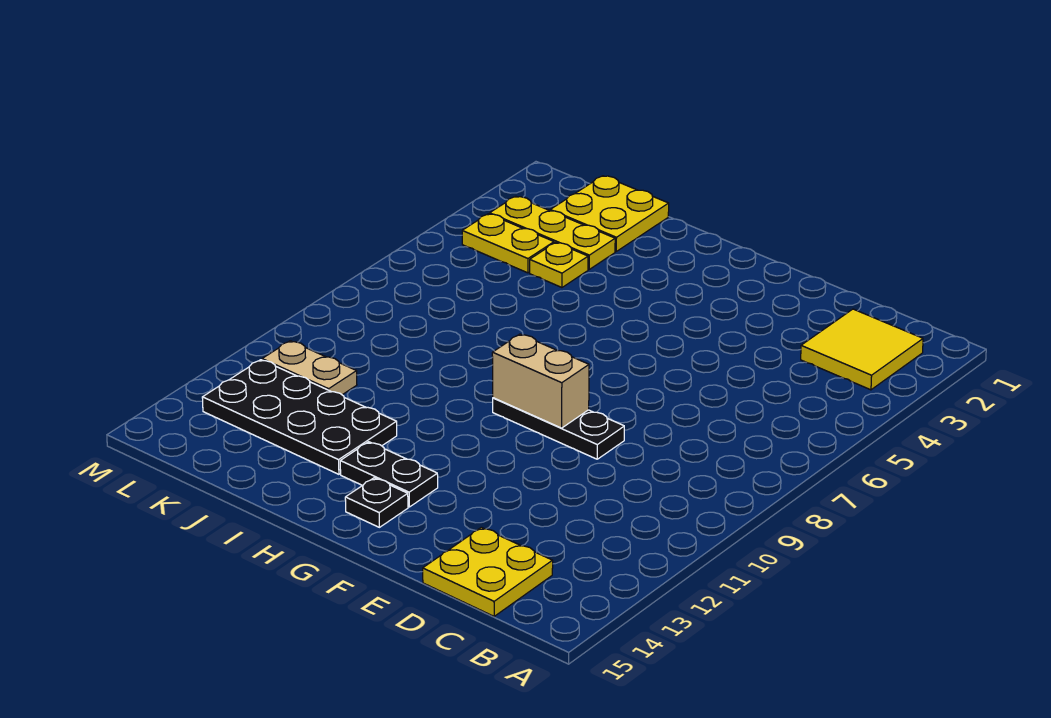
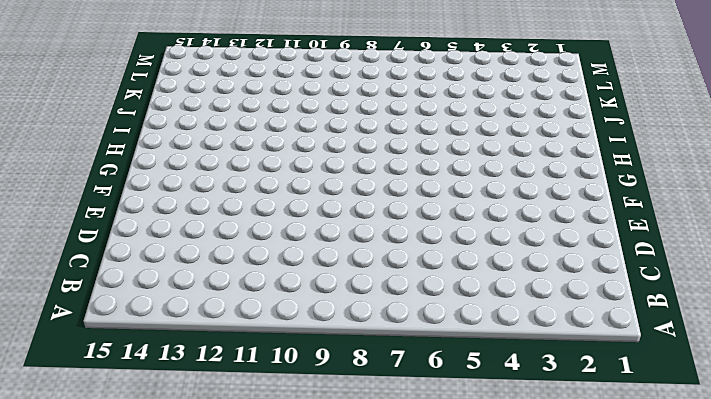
none -> yellow tile B2:C3 level 1
none -> yellow plate C14:D15 level 1
none -> black plate E9:G9 level 1

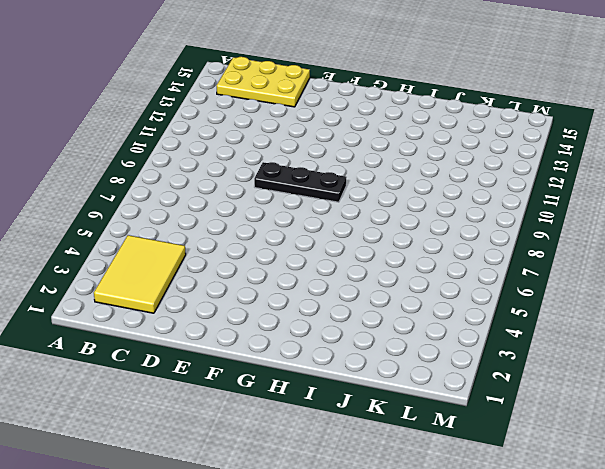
yellow tile B2:C4 level 1 -> yellow tile B2:C3 level 1
yellow plate B14:D15 level 1 -> yellow plate C14:D15 level 1
none -> black plate G13:H13 level 1
none -> black plate G14 level 1
none -> black plate I12:L13 level 1

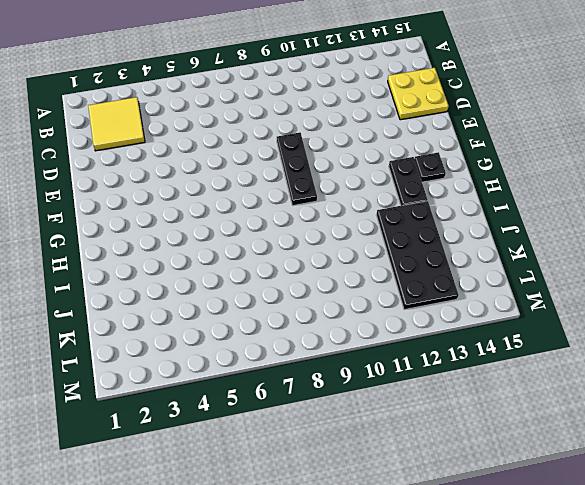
none -> yellow plate J1:K2 level 1
none -> yellow plate J3:L3 level 1
none -> yellow plate J4 level 1

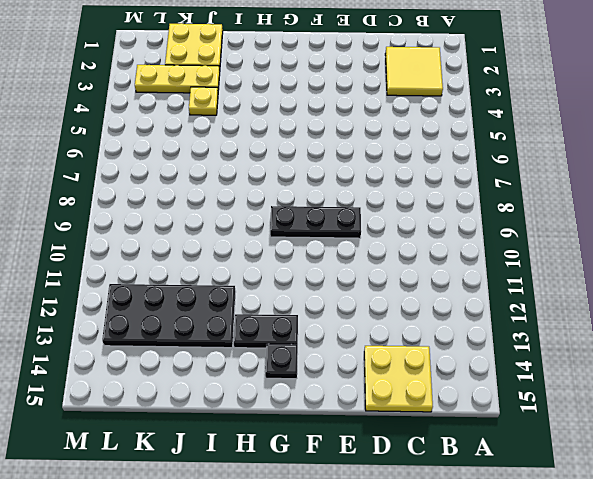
none -> yellow plate K4:L4 level 1
none -> tan plate K11:L11 level 1
none -> tan brick F9:G9 level 2

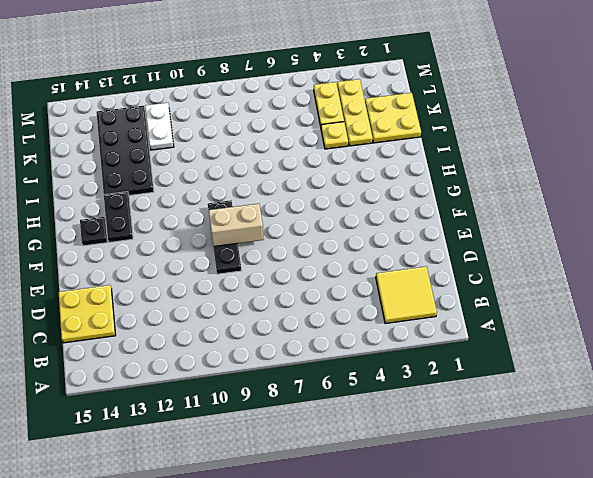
tan brick F8:F9 level 2 -> tan brick F9:G9 level 2
white plate K11:L11 level 1 -> tan plate K11:L11 level 1

